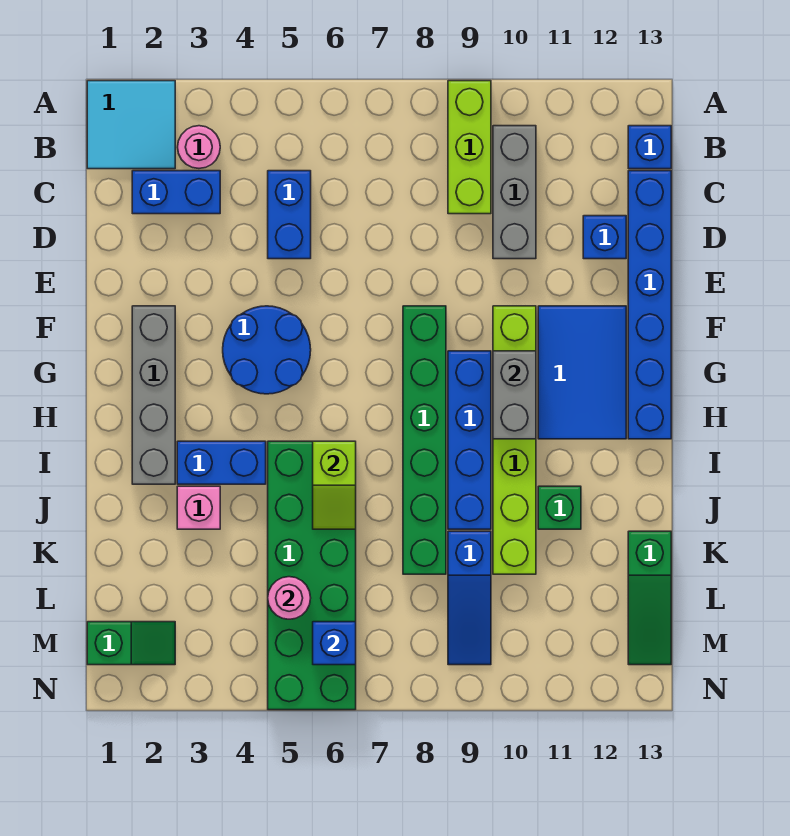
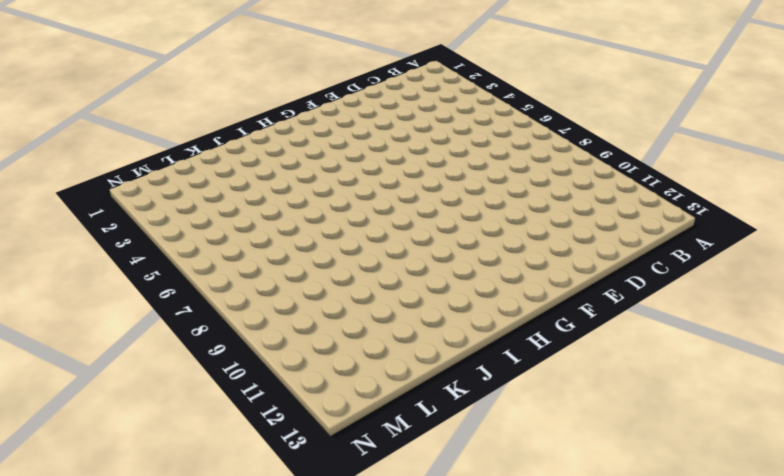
none -> cyan tile A1:B2 level 1
none -> lime brick A9:C9 level 1
none -> pink round brick B3 level 1

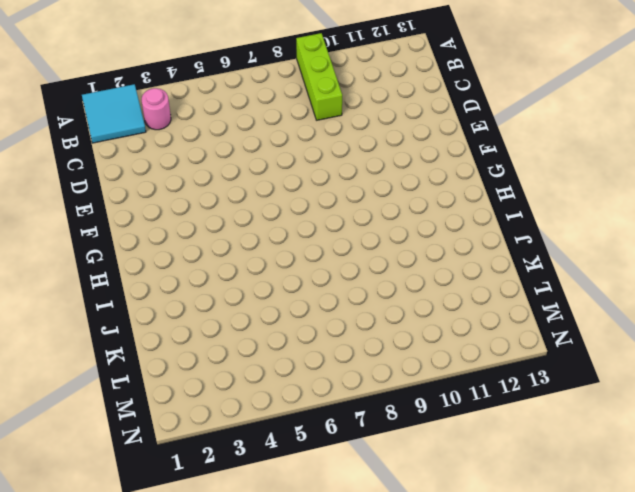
none -> grey brick B10:D10 level 1
none -> blue brick B13 level 1
none -> blue brick C2:C3 level 1

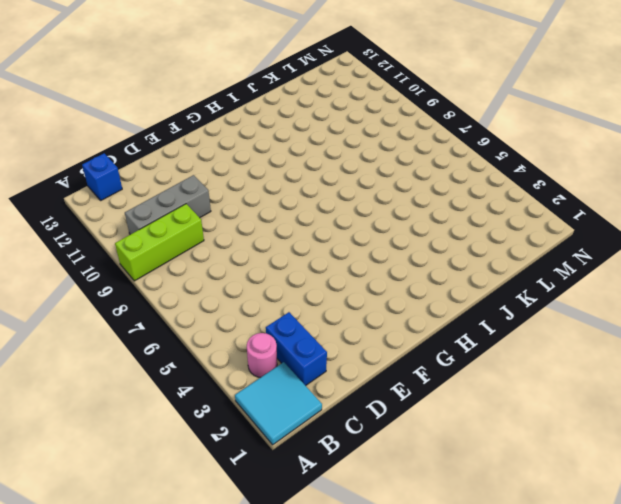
none -> blue brick C5:D5 level 1
none -> blue brick C13:H13 level 1
none -> blue brick D12 level 1

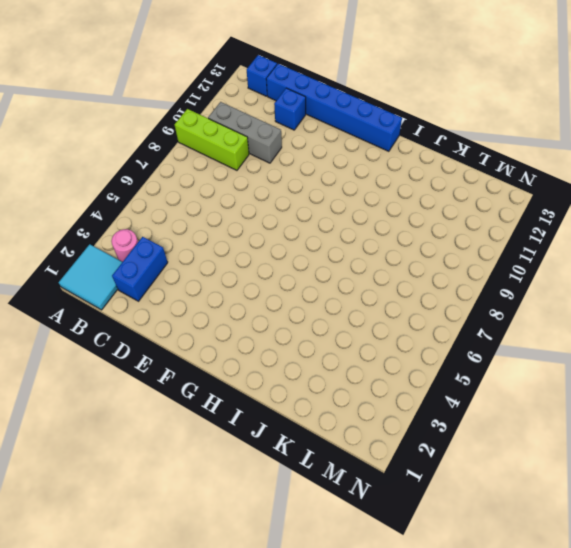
none -> blue brick C5:D5 level 1
none -> grey brick F2:I2 level 1
none -> blue round brick F4:G5 level 1

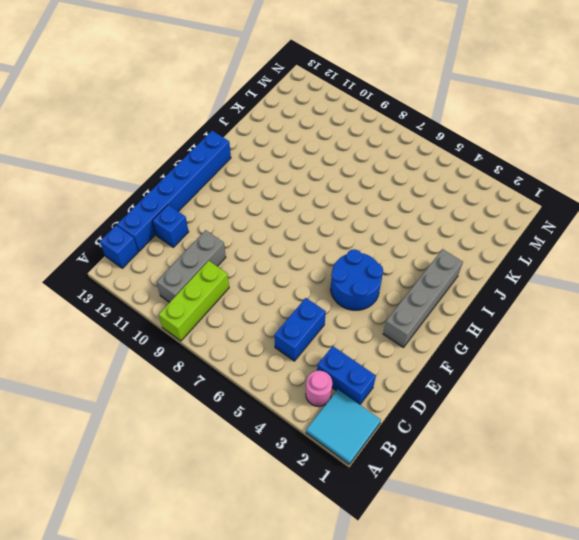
none -> green brick F8:K8 level 1
none -> lime brick F10:K10 level 1
none -> blue tile F11:H12 level 1

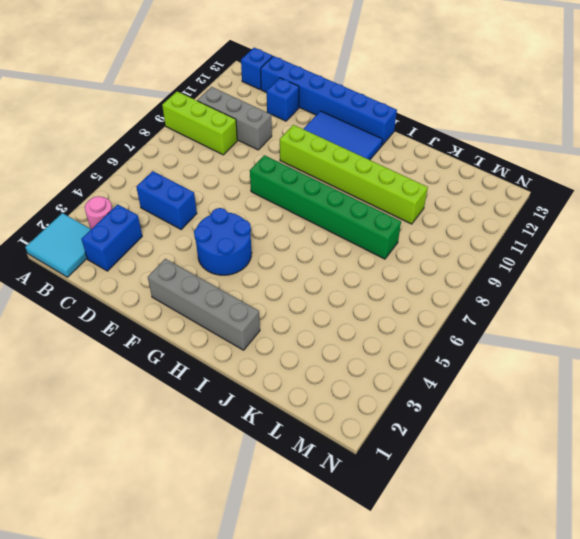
none -> blue brick G9:J9 level 1
none -> blue brick I3:I4 level 1
none -> green brick I5:N6 level 1

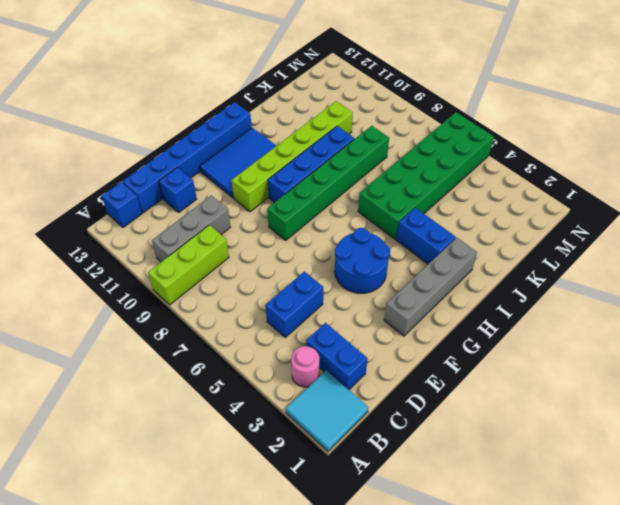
none -> pink brick J3 level 1
none -> green brick J11 level 1
none -> blue slope K9:M9 level 1 top K

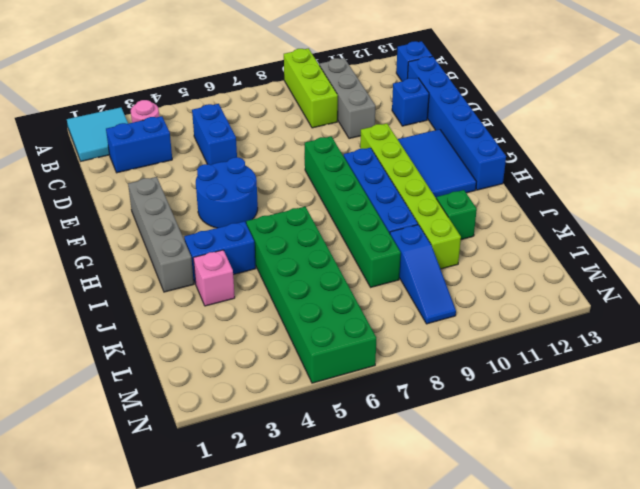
none -> green slope K13:M13 level 1 top K
none -> green slope M1:M2 level 1 top 1
none -> grey brick G10:H10 level 2

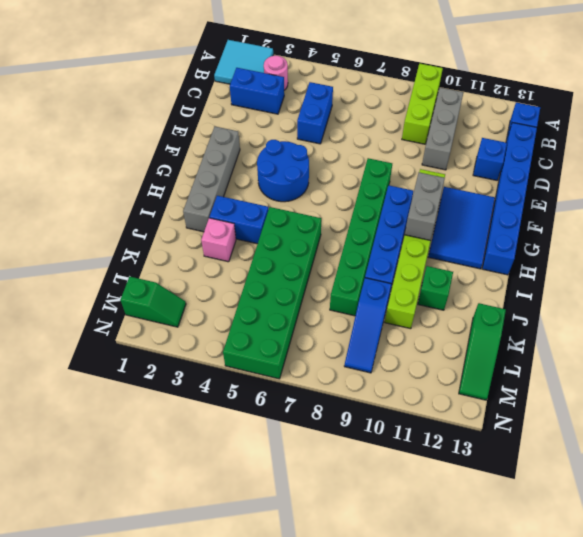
none -> lime slope I6:J6 level 2 top I
none -> pink round brick L5 level 2
none -> blue brick M6 level 2

